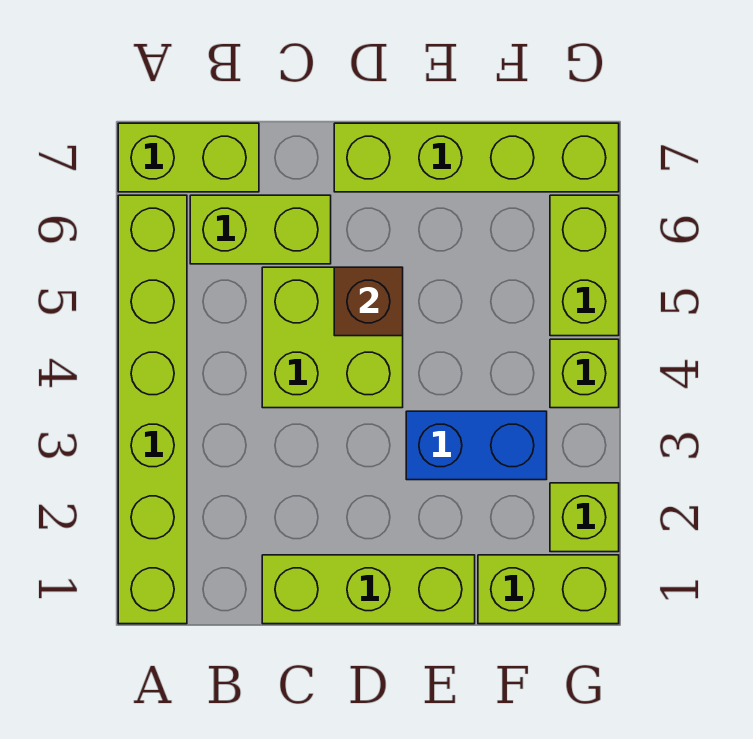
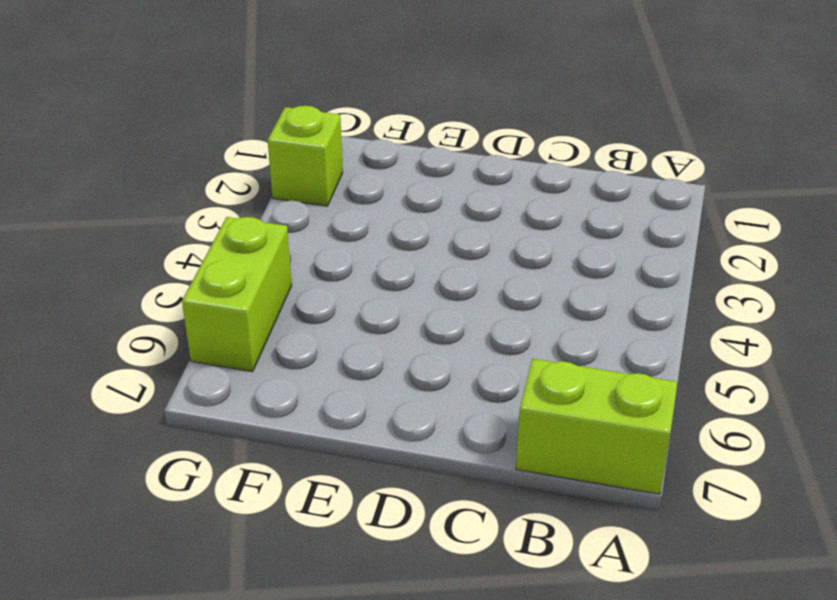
none -> lime brick A1:A6 level 1
none -> lime brick B6:C6 level 1
none -> lime brick C1:E1 level 1

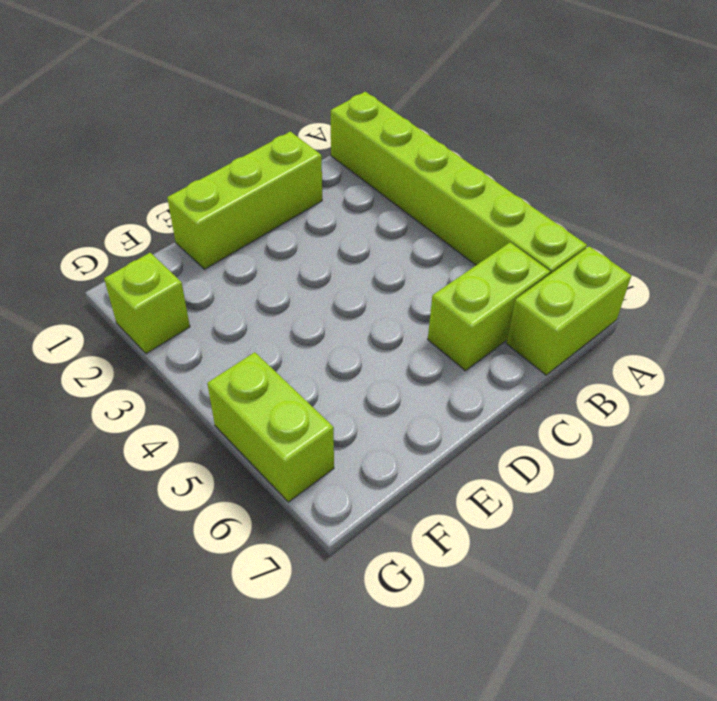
none -> lime brick C4:D5 level 1
none -> lime brick D7:G7 level 1
none -> blue brick E3:F3 level 1

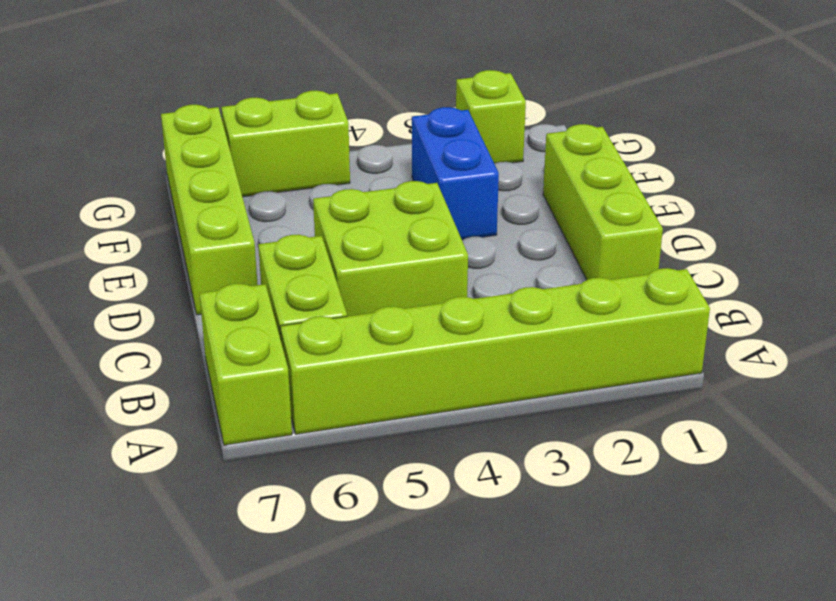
none -> lime brick F1:G1 level 1
none -> lime brick G4 level 1
none -> brown brick D5 level 2

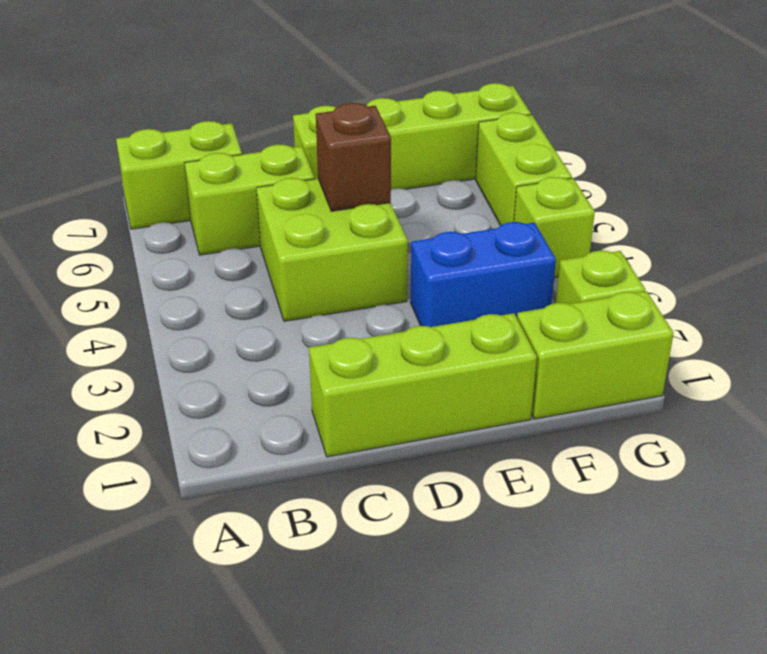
none -> lime brick A1:A6 level 1

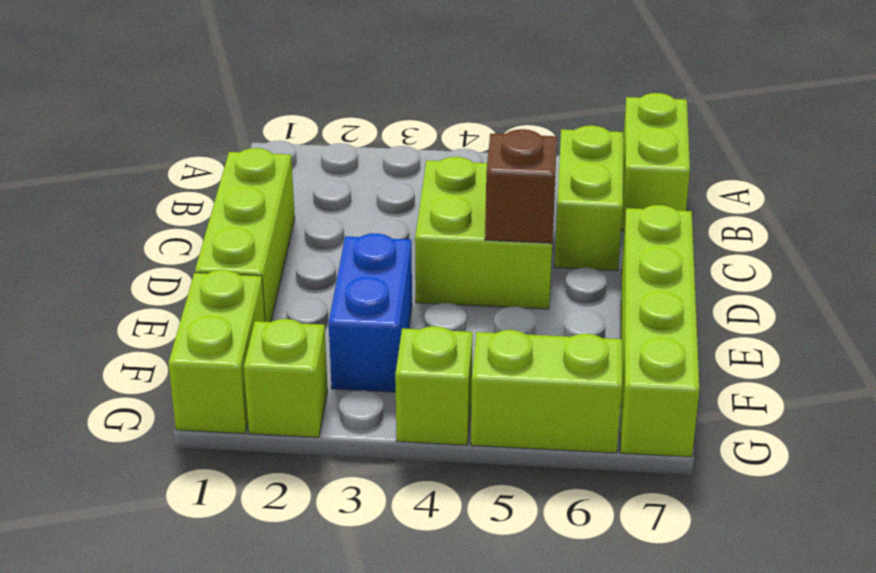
none -> lime brick A1:A6 level 1

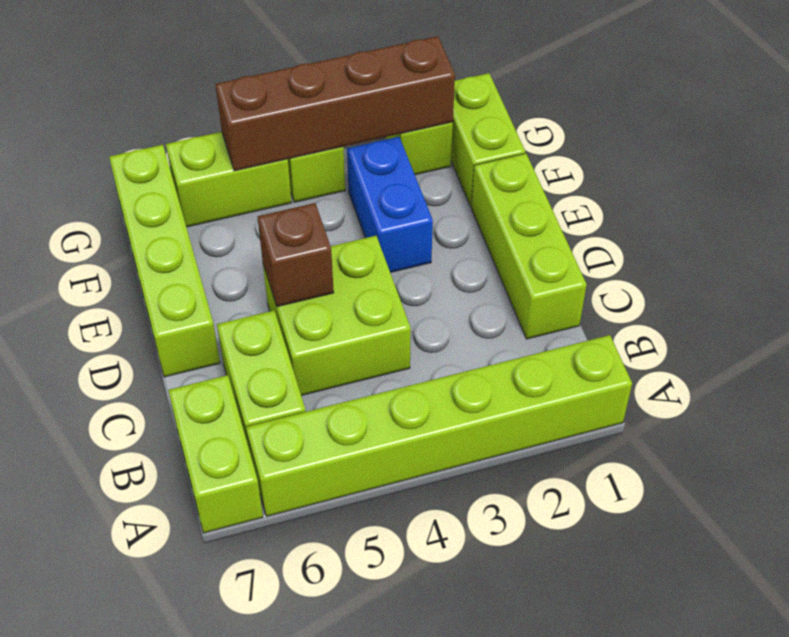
brown brick G2:G5 level 2 -> none

